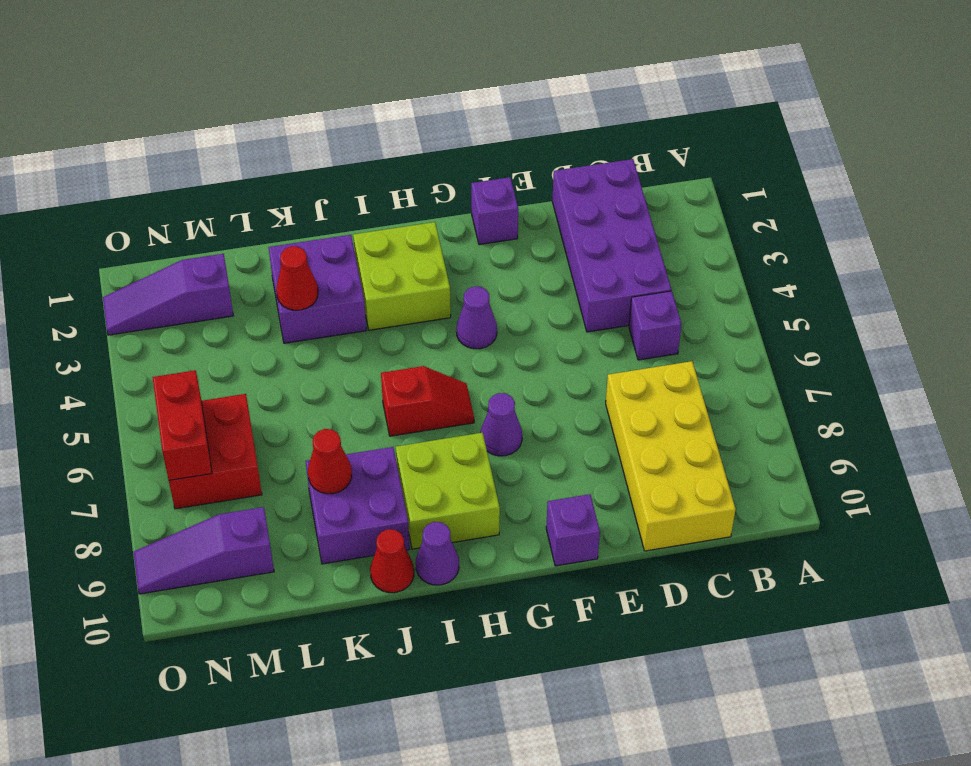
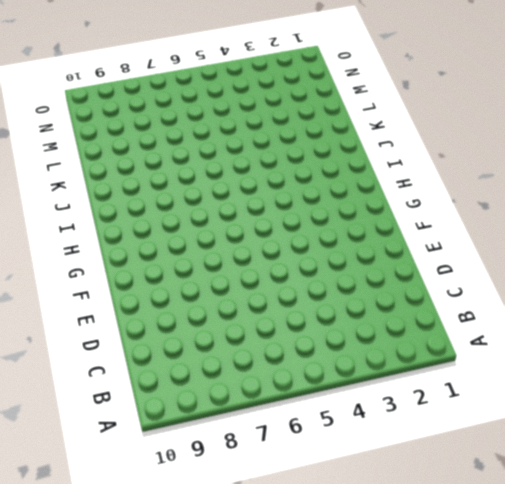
none -> purple brick C1:D4 level 1
none -> purple brick C5 level 1
none -> yellow brick C7:D10 level 1

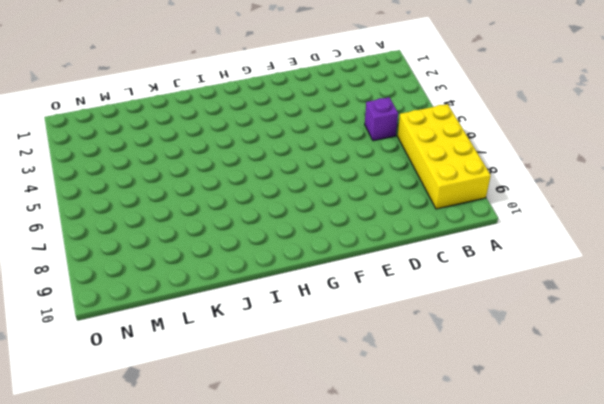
yellow brick A6:B9 level 1 -> yellow brick C7:D10 level 1
none -> purple brick C1:D4 level 1
none -> purple brick F1 level 1
none -> purple brick F10 level 1

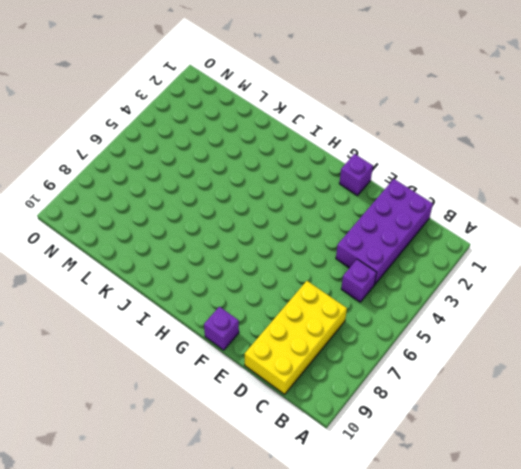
none -> purple cone G4 level 1
none -> purple cone G7 level 1
none -> lime brick H2:I3 level 1

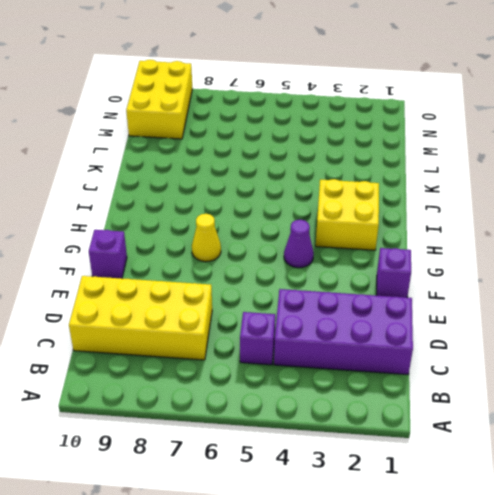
yellow cone G7 level 1 -> purple cone G7 level 1
yellow brick H2:I3 level 1 -> lime brick H2:I3 level 1
yellow brick M9:O10 level 1 -> purple slope M9:O9 level 1 top M
none -> red slope H6:I6 level 1 top I
none -> lime brick H8:I9 level 1
none -> purple cone I10 level 1

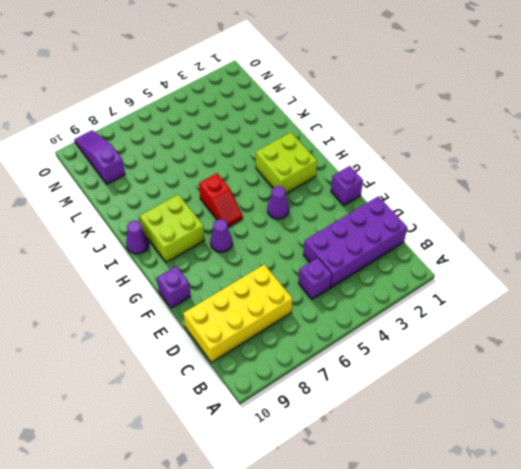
none -> purple brick J2:K3 level 1
none -> purple brick J8:K9 level 1
none -> red cone J10 level 1

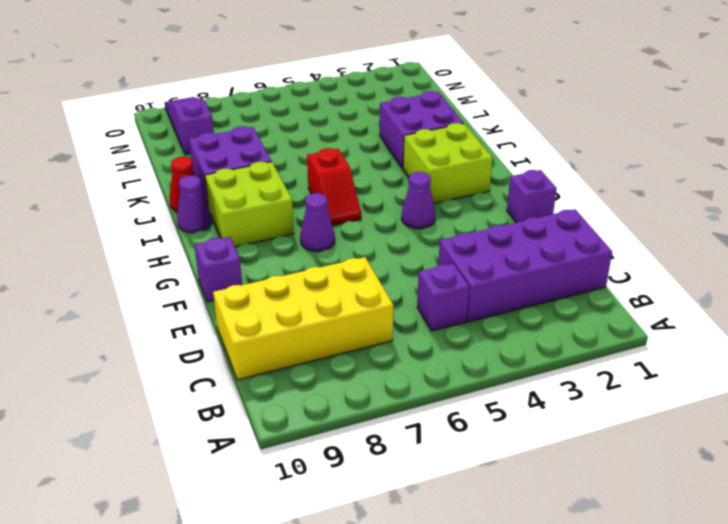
none -> purple slope M2:O2 level 1 top M
none -> red brick M6:N7 level 1
none -> red cone K3 level 2

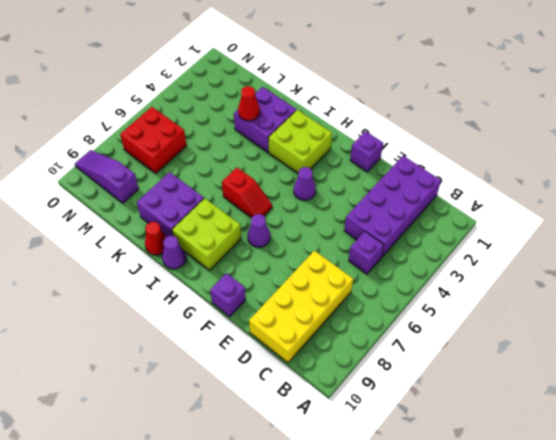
none -> purple slope M2:O2 level 1 top M
none -> red cone K8 level 2
none -> red brick N6:N7 level 2

